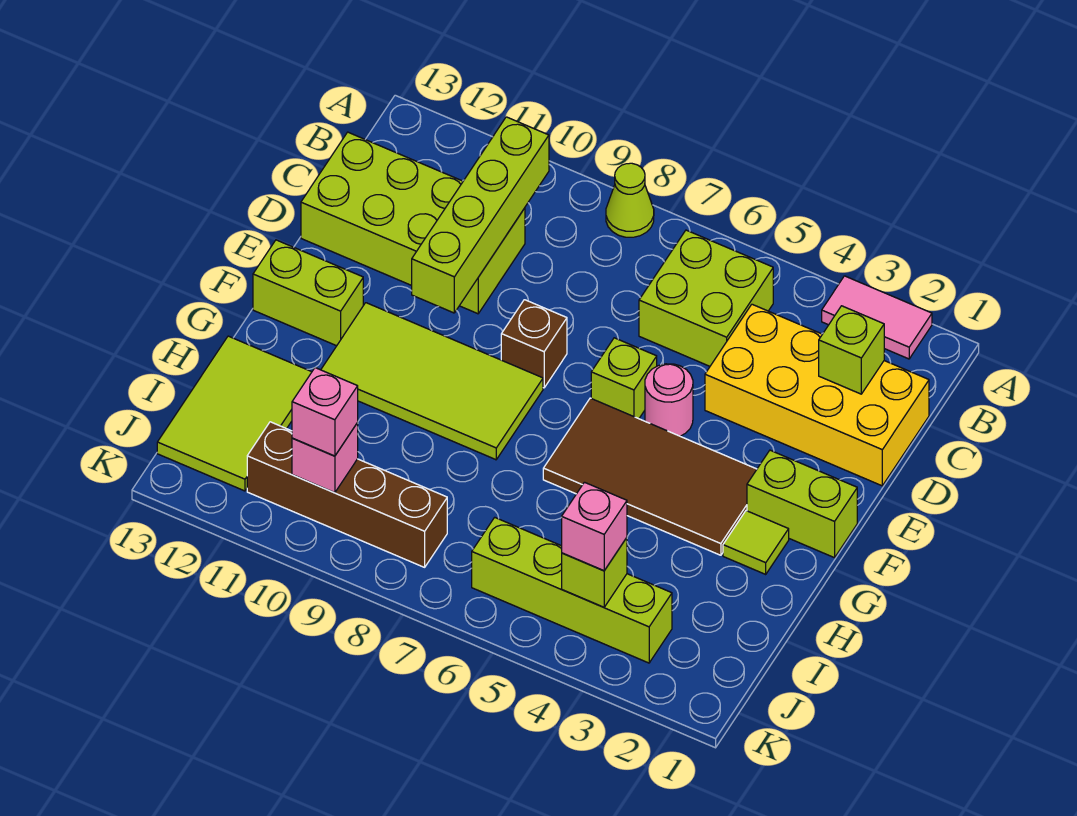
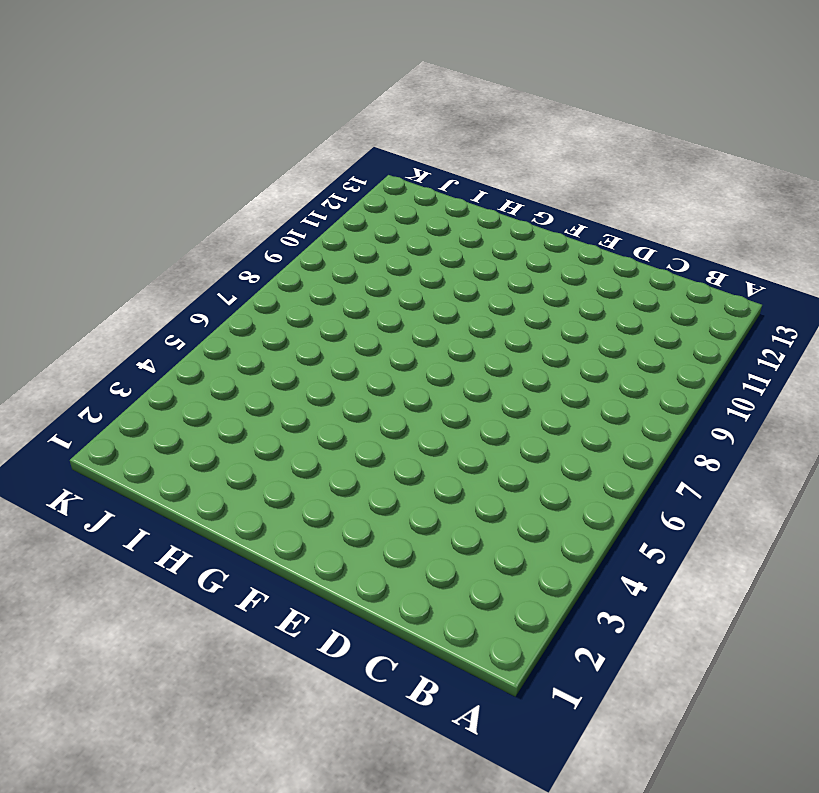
none -> pink tile A2:A3 level 1
none -> lime cone A8 level 1
none -> lime brick B5:C6 level 1

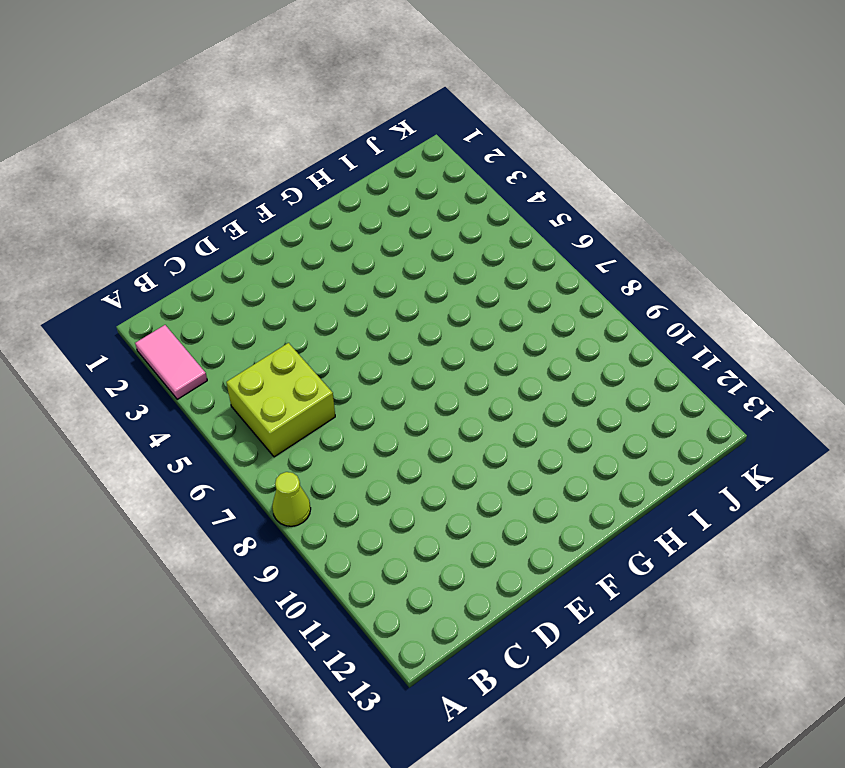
none -> yellow brick C1:D4 level 1
none -> lime brick C10:D13 level 1
none -> pink round brick E5 level 1

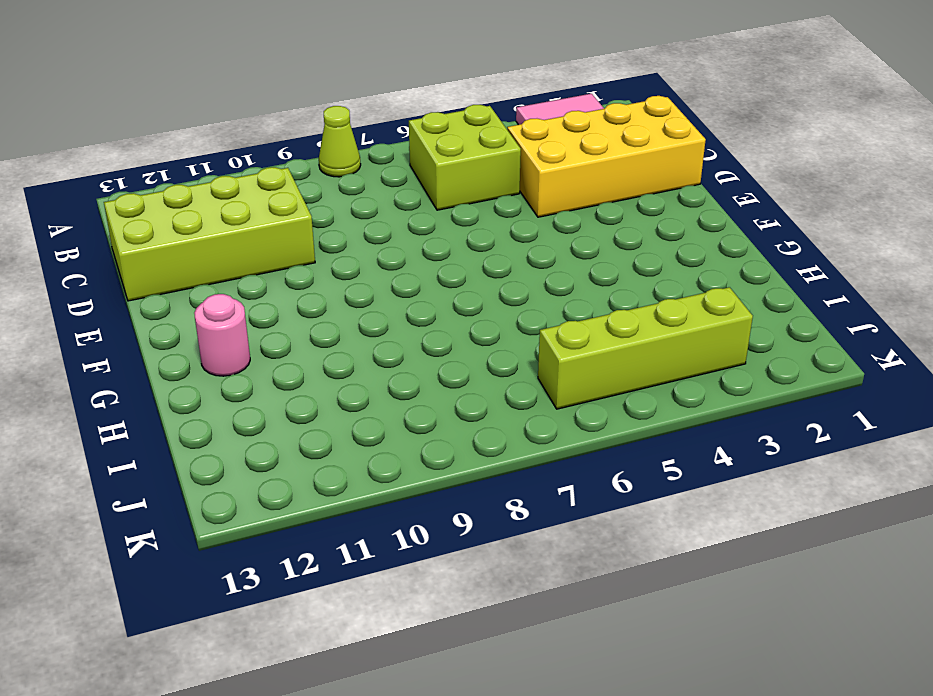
pink round brick G12 level 1 -> pink round brick E5 level 1
none -> lime brick E6 level 1
none -> brown brick E8 level 1
none -> lime brick F1:F2 level 1

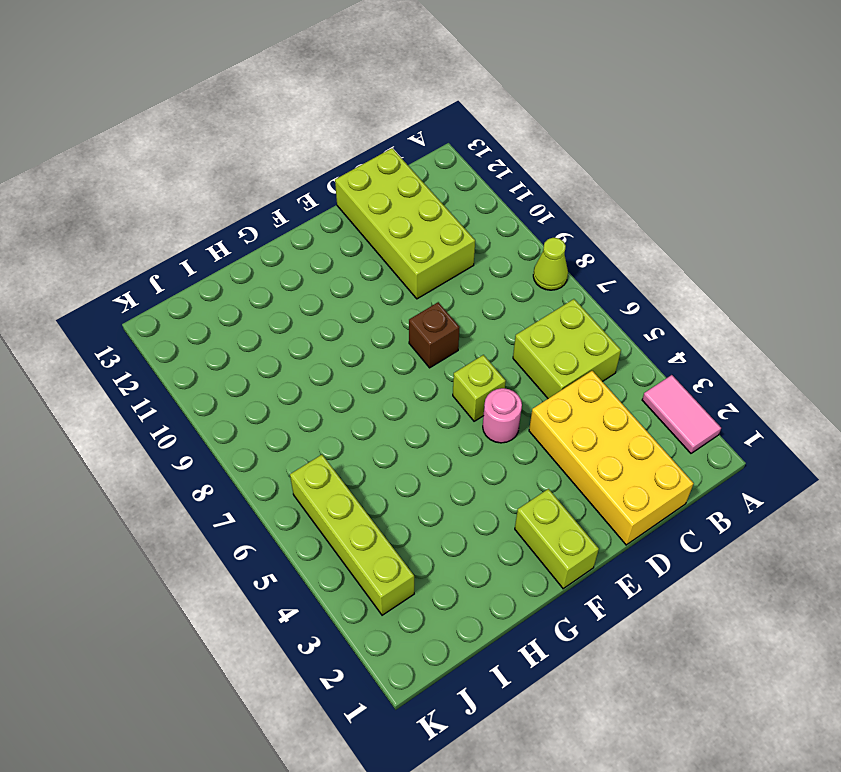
none -> brown tile F3:G6 level 1
none -> lime tile F8:G11 level 1
none -> lime brick F12:F13 level 1

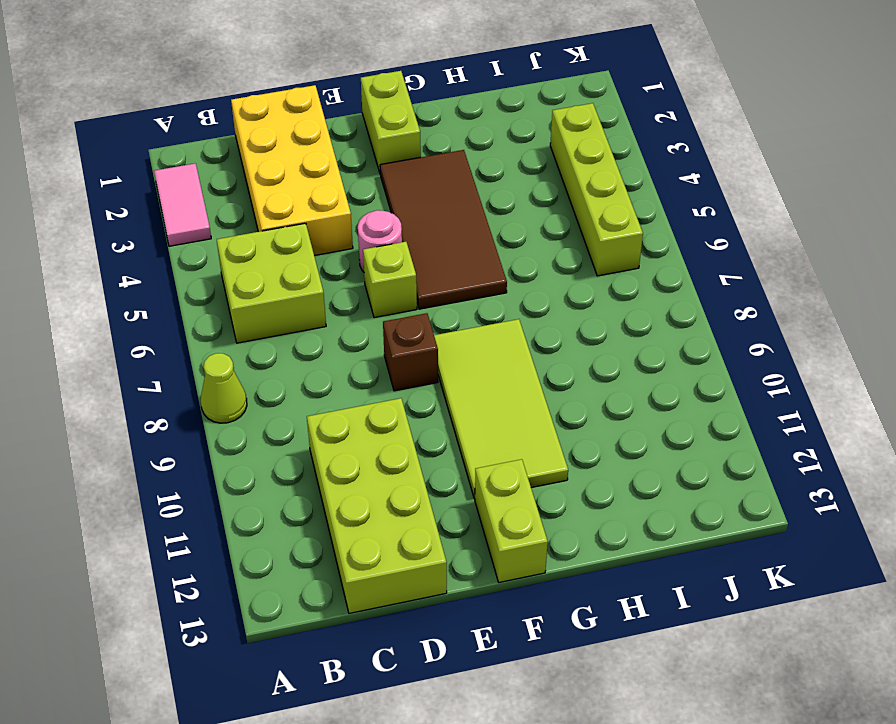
none -> lime tile G2 level 1
none -> lime tile H12:J13 level 1
none -> brown brick J8:J11 level 1

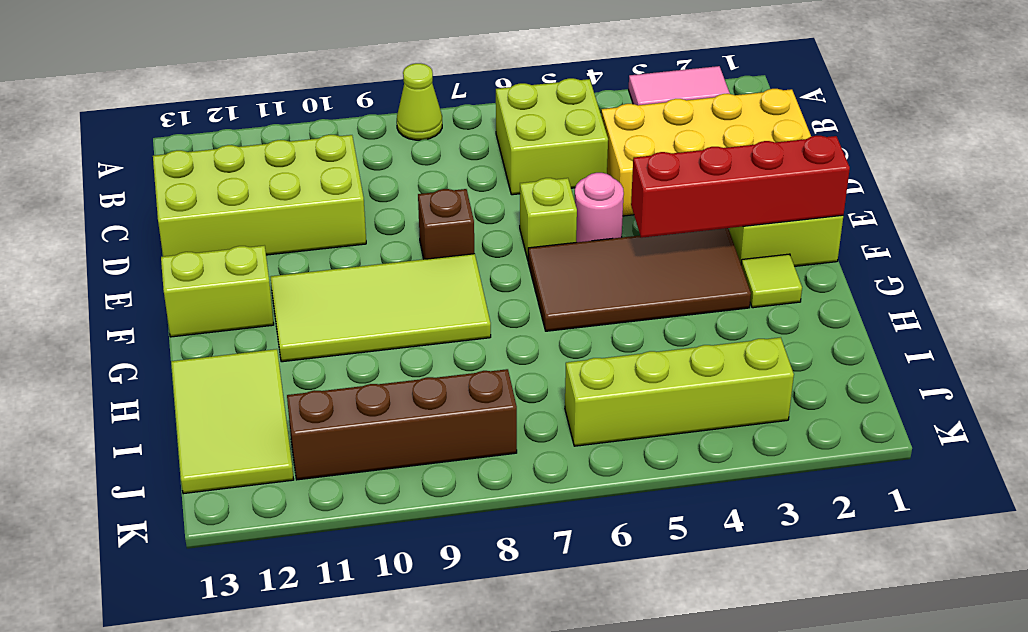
red brick F1:F4 level 2 -> none
none -> lime brick B10:E10 level 2
none -> lime brick C2 level 2
none -> lime brick J4 level 2

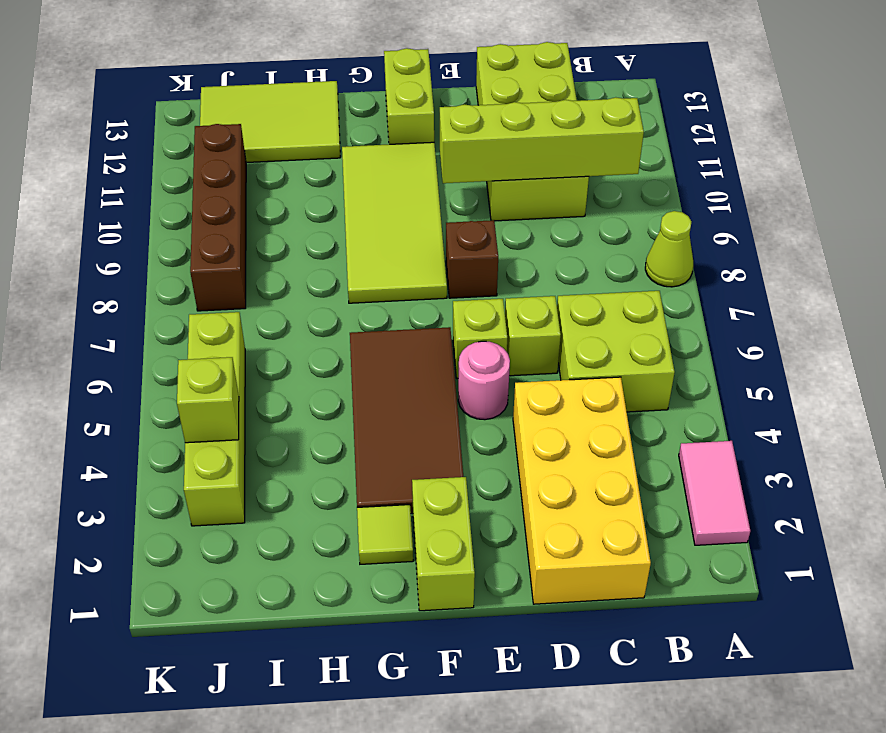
lime brick D6 level 1 -> lime brick C2 level 2
none -> pink brick J10 level 2
none -> pink brick J4 level 3
none -> pink brick J10 level 3

